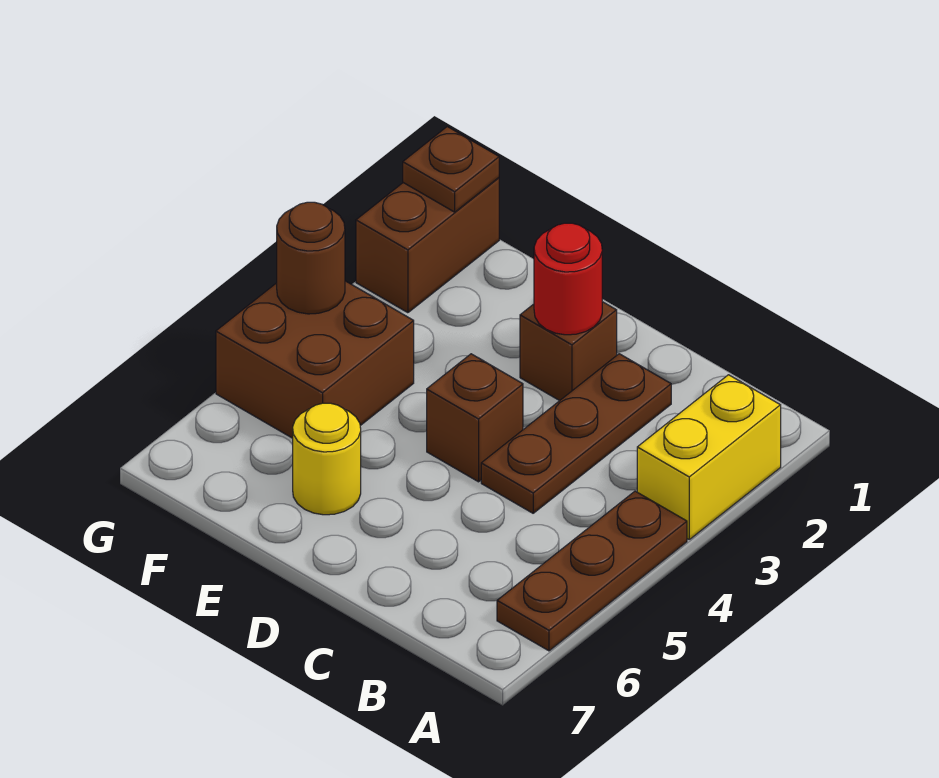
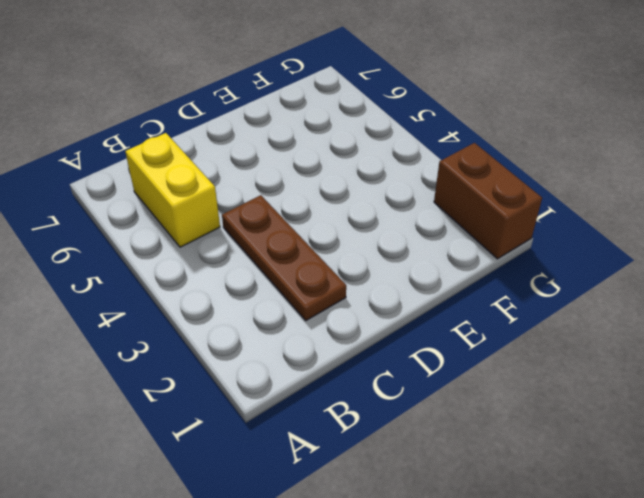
yellow brick B5:B6 level 1 -> yellow brick A2:A3 level 1
none -> brown plate A4:A6 level 1
none -> brown brick D2 level 1

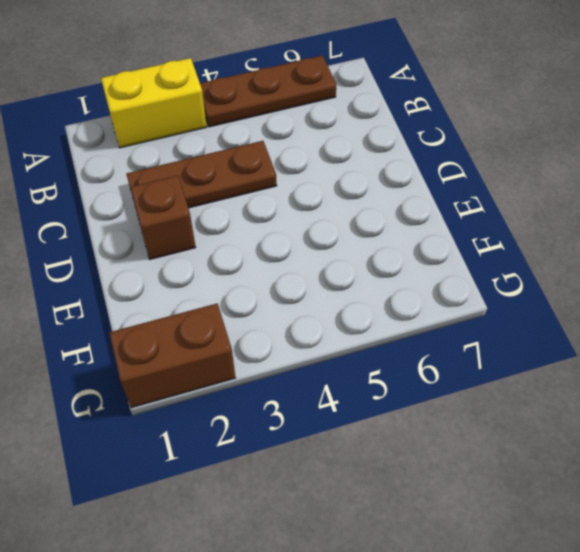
none -> brown brick D4 level 1
none -> yellow round brick E6 level 1

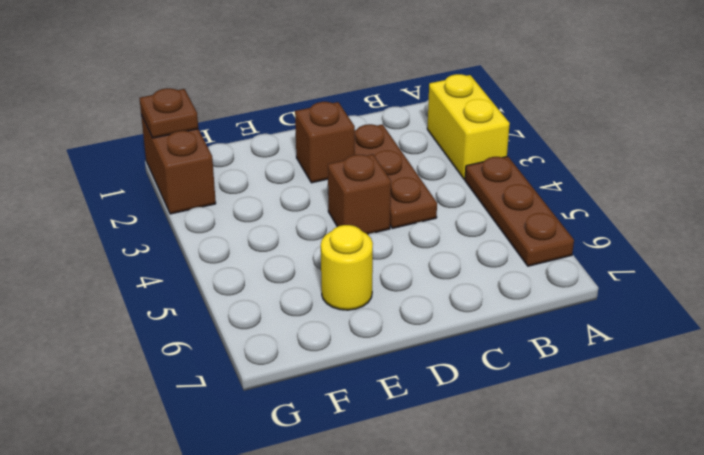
none -> brown brick F4:G5 level 1
none -> red round brick D2 level 2

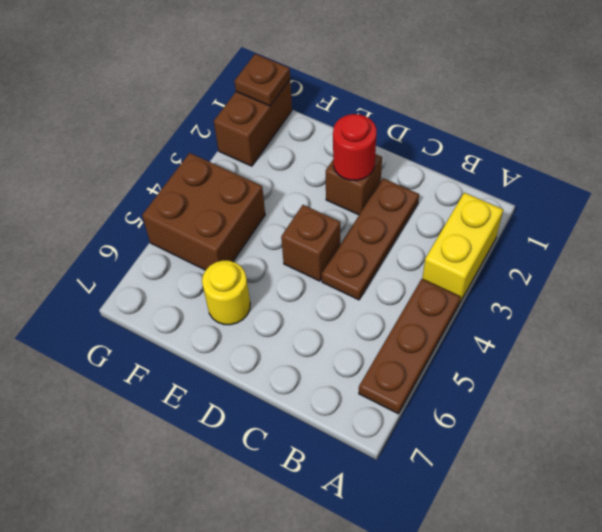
none -> brown round brick G4 level 2

